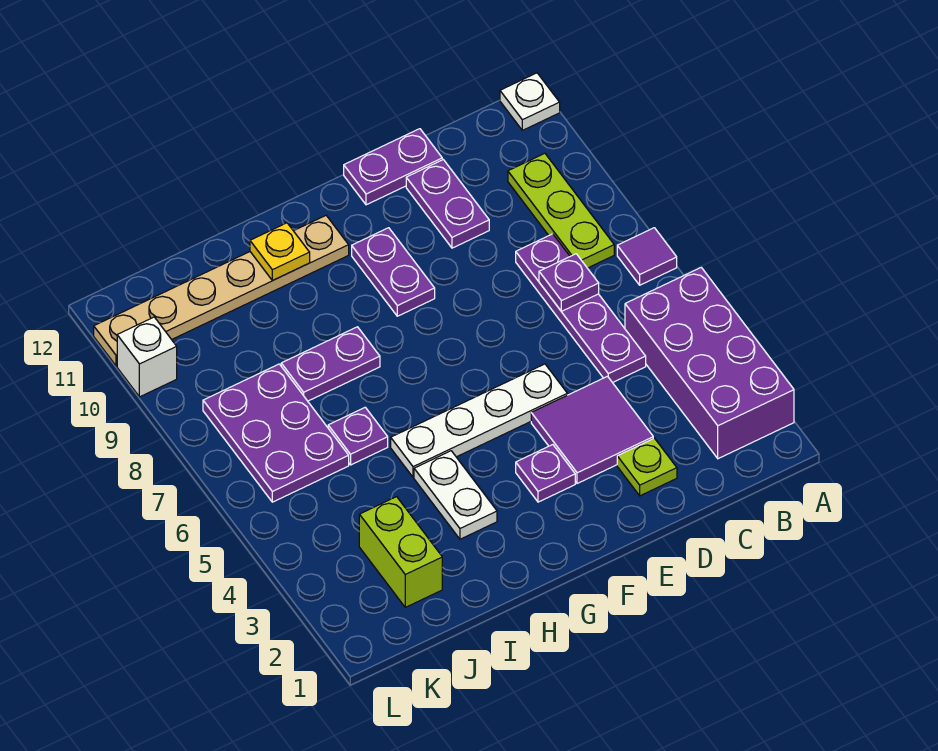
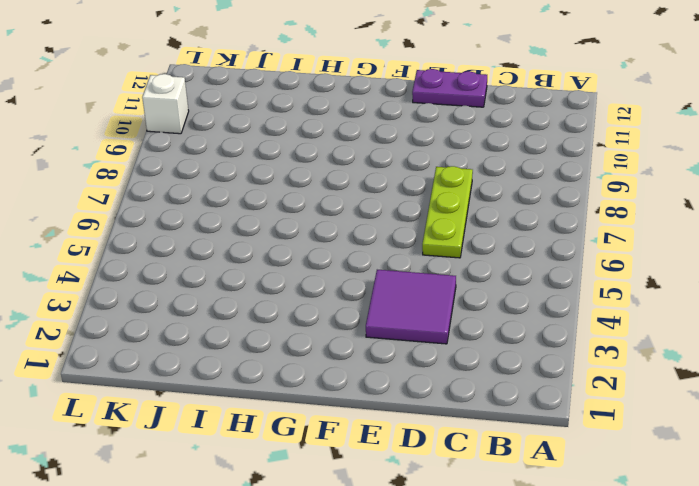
lime plate D6:D8 level 1 -> lime plate B8:B10 level 1
none -> purple brick A2:B5 level 1
none -> purple tile A7 level 1
none -> white plate A12 level 1

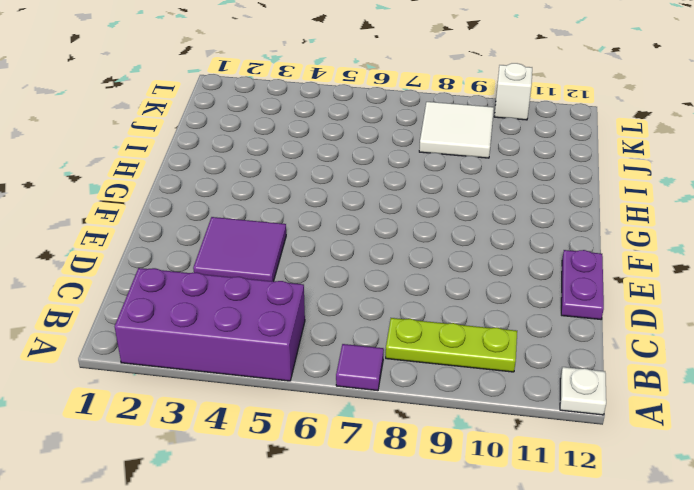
white tile J8:K9 level 1 -> purple plate J6:K8 level 1
none -> purple plate C5:C8 level 1
none -> lime plate D2 level 1
none -> purple plate D10:D11 level 1

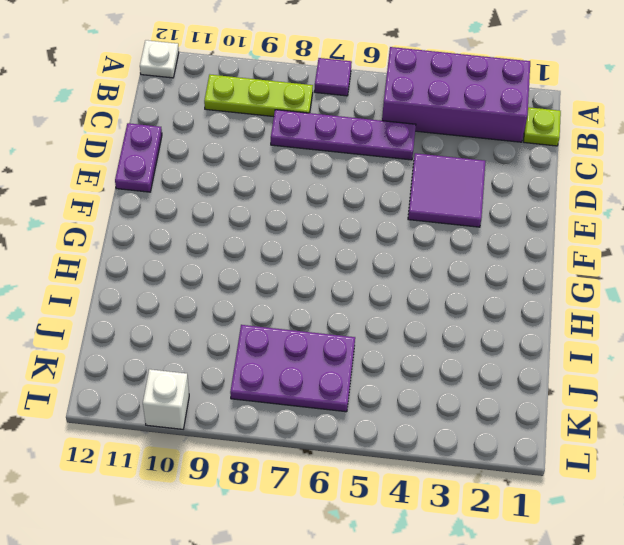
lime plate B1 level 1 -> lime plate D2 level 1
none -> purple plate D10:D11 level 1
none -> white plate E5:H5 level 1
none -> purple plate F3 level 1

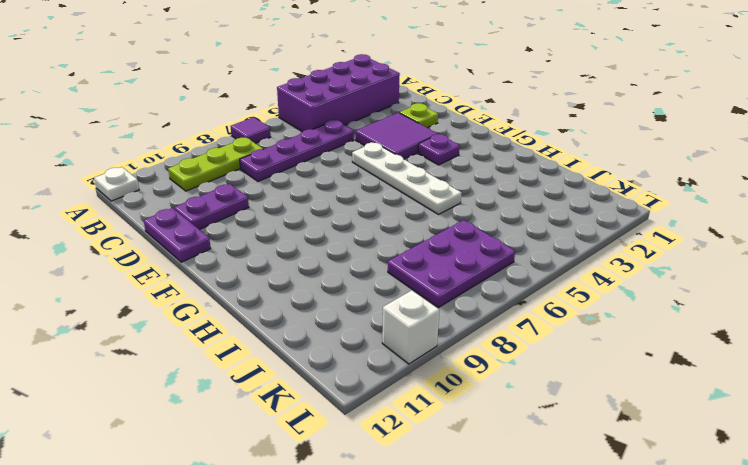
none -> purple plate F9:F10 level 1
none -> tan plate G11:L11 level 1
none -> white plate H3:H4 level 1

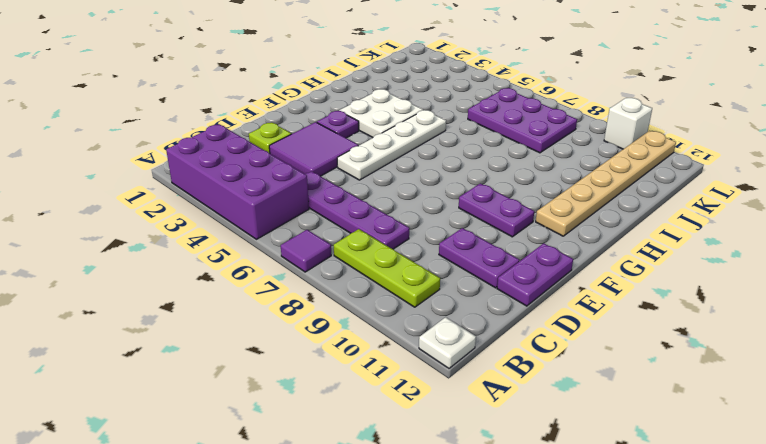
white plate G3:H4 level 1 -> white plate H3:H4 level 1
none -> purple plate H8:I8 level 1
none -> purple plate I6 level 1
none -> lime brick J2:J3 level 1

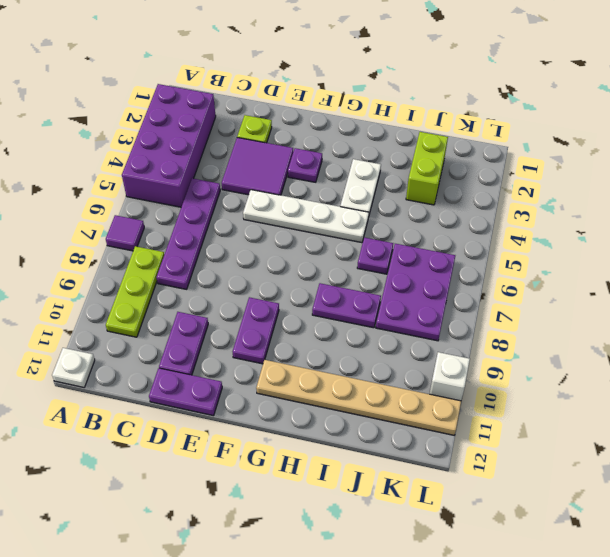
none -> purple plate C7 level 2
none -> yellow plate H11 level 2

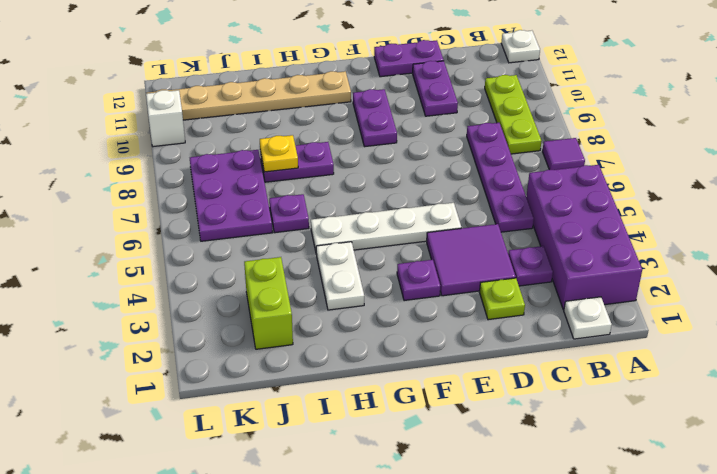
white plate B1 level 1 -> none
purple plate C3 level 1 -> purple plate C7 level 2
yellow plate I8 level 2 -> yellow plate H11 level 2

